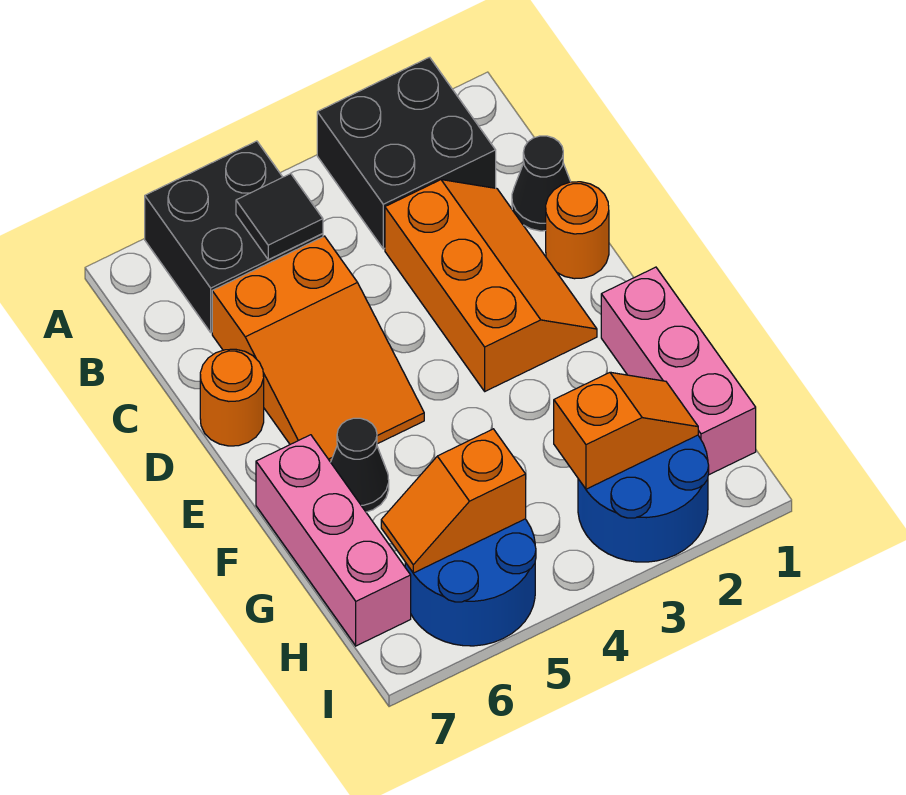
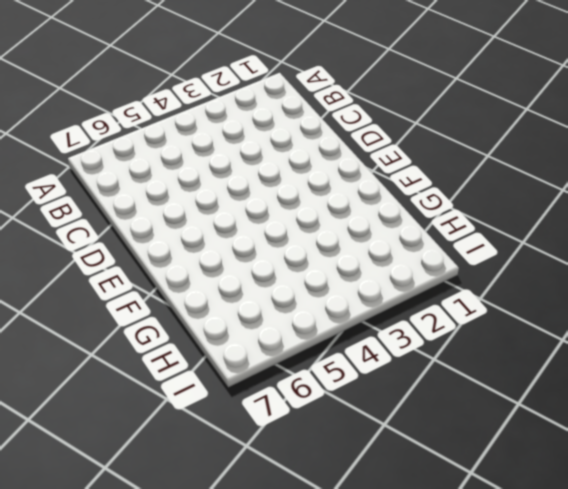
none -> black brick A2:B3 level 1
none -> black brick A5:B6 level 1
none -> black cone C1 level 1

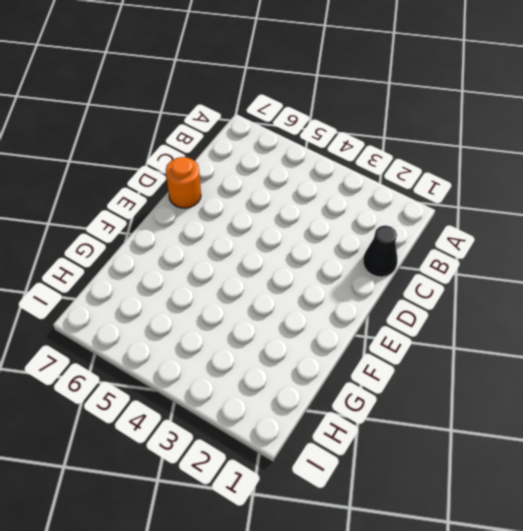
none -> black brick A2:B3 level 1
none -> black brick A5:B6 level 1
none -> orange slope C2:E3 level 1 top 3

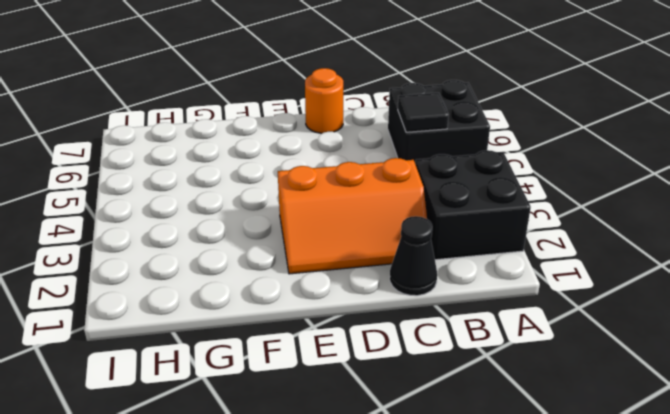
none -> orange slope C5:E6 level 1 top C
none -> orange round brick D1 level 1
none -> pink brick F1:H1 level 1

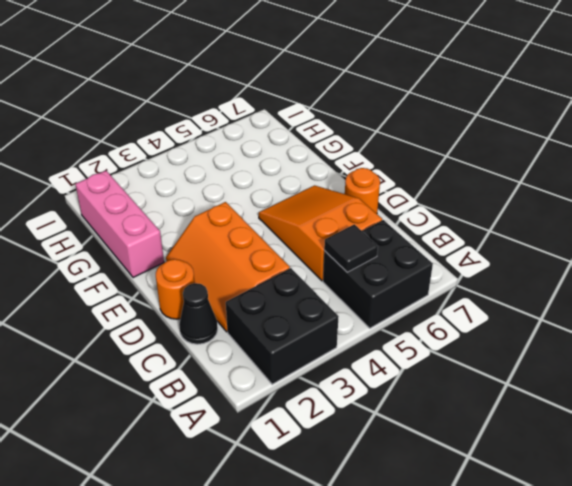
none -> black cone F6 level 1
none -> pink brick F7:H7 level 1
none -> blue round brick H2:I3 level 1

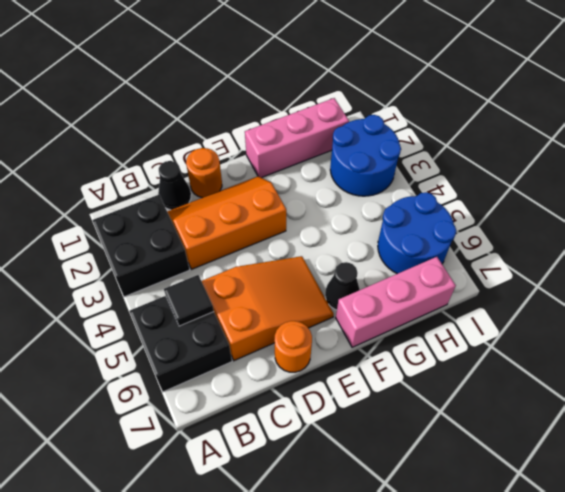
none -> orange slope H2:H3 level 2 top 3
none -> orange slope H5:H6 level 2 top 5

